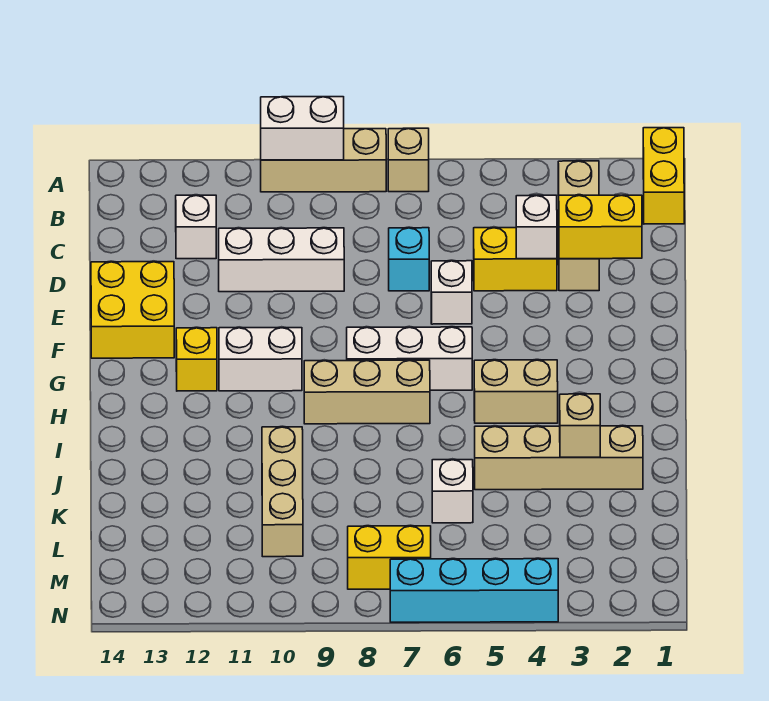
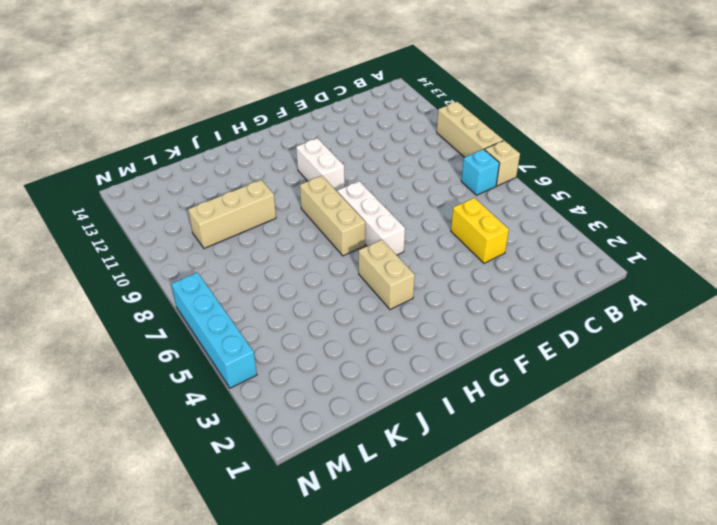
cyan brick B7 level 1 -> cyan brick D7 level 1
none -> yellow brick A1:B1 level 1
none -> tan brick B3:D3 level 1
none -> white brick C12 level 1

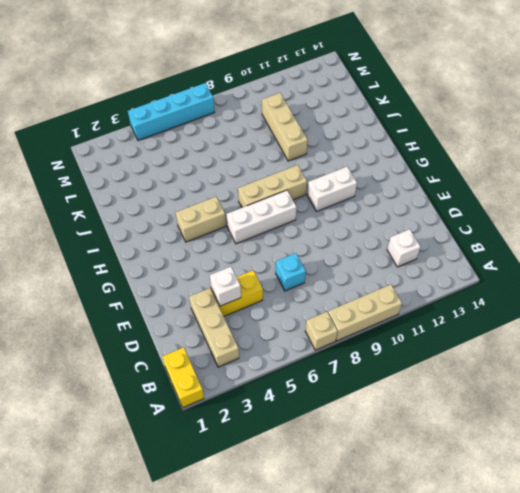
none -> white brick D9:D11 level 1
none -> white brick E6 level 1
none -> yellow brick E13:F14 level 1

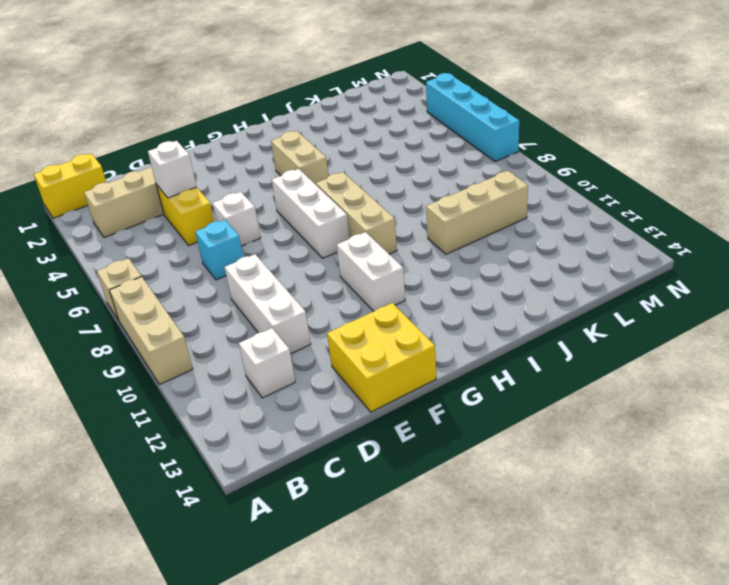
none -> yellow brick G12 level 1
none -> tan brick J2:J5 level 1
none -> white brick K6 level 1

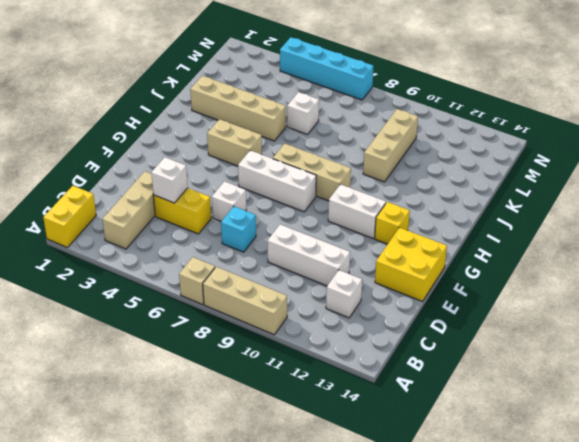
none -> yellow brick M7:M8 level 1
none -> white brick A9:A10 level 2
none -> yellow brick D2:D3 level 2

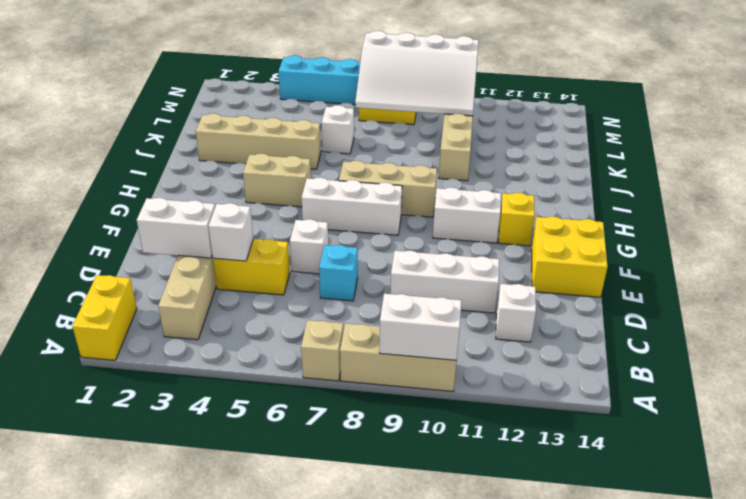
white brick D2:D3 level 2 -> yellow brick D2:D3 level 2
white slope L7:N10 level 2 top N -> none
none -> tan brick J3 level 2

